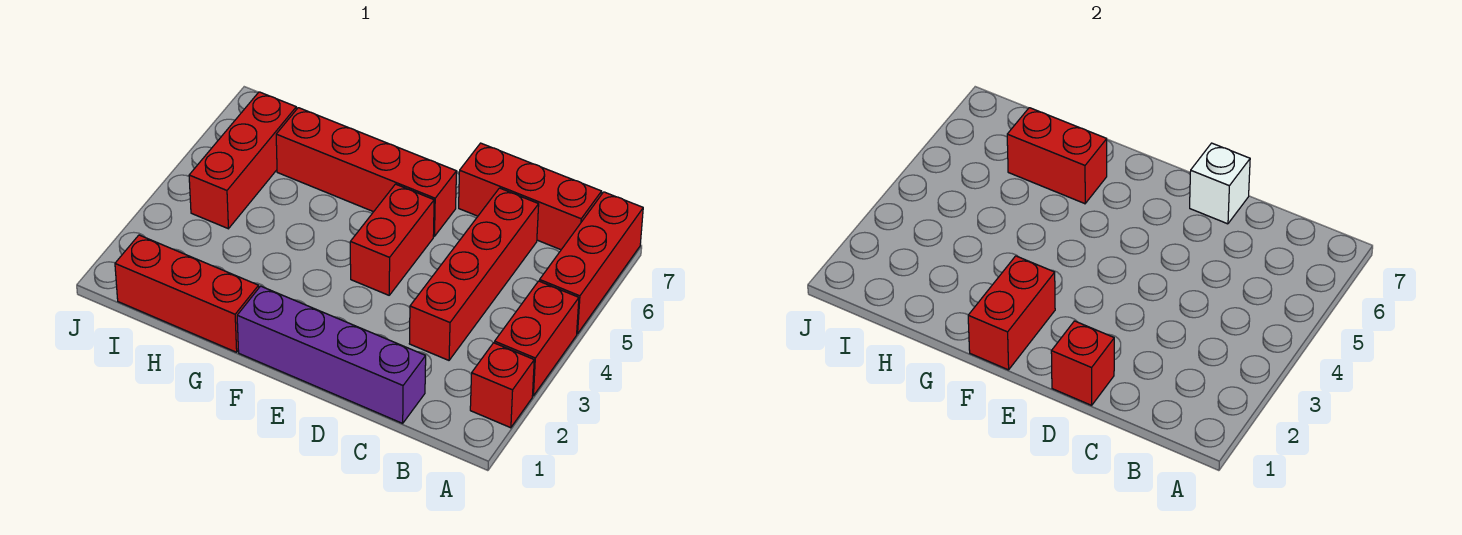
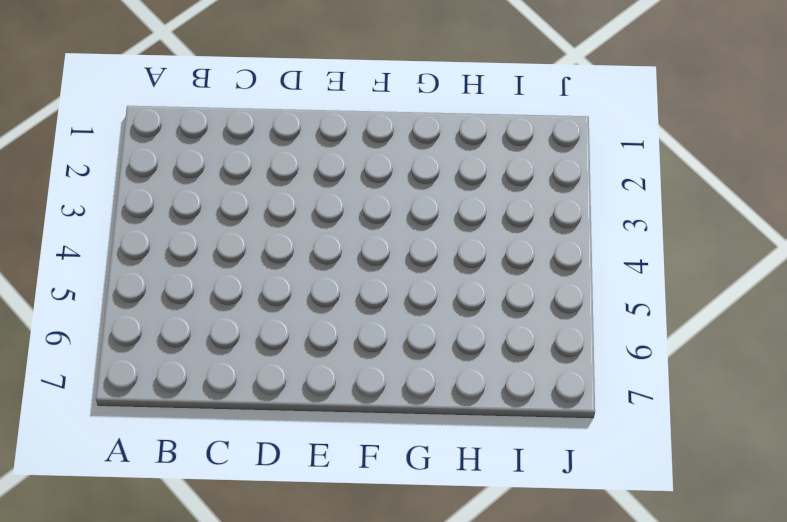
none -> red brick A2 level 1
none -> red brick A3:A4 level 1
none -> red brick A5:A7 level 1

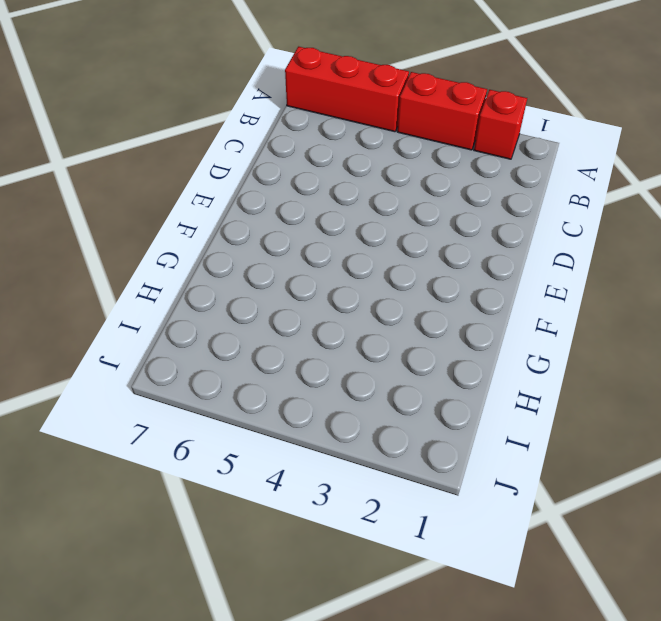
none -> red brick B7:D7 level 1
none -> purple brick C1:F1 level 1
none -> red brick C3:C6 level 1

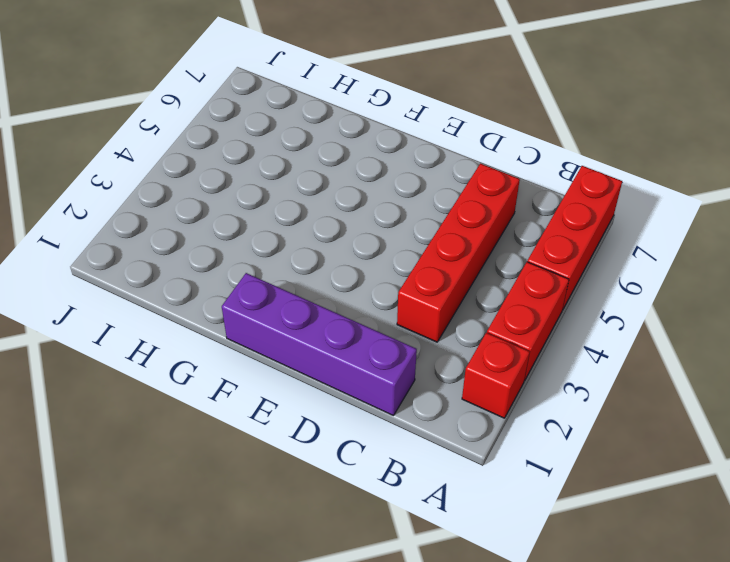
none -> red brick B7:D7 level 1
none -> red brick E4:E5 level 1
none -> red brick E6:H6 level 1

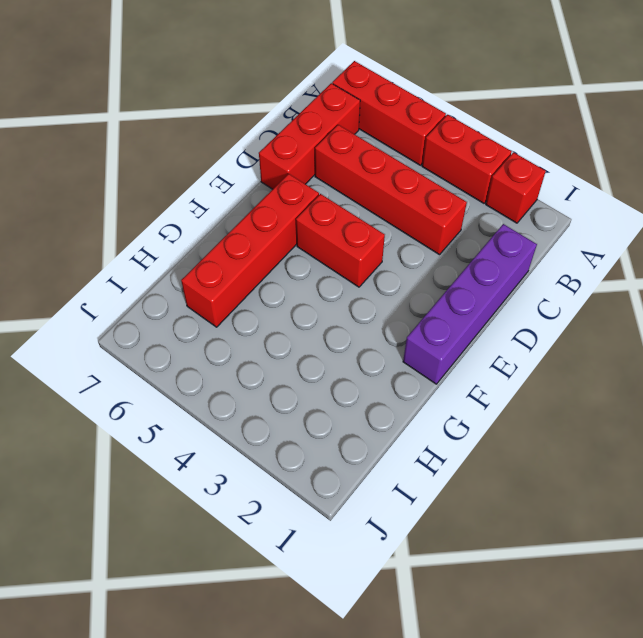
none -> red brick G1:I1 level 1
none -> red brick I4:I6 level 1
none -> red brick D1 level 2

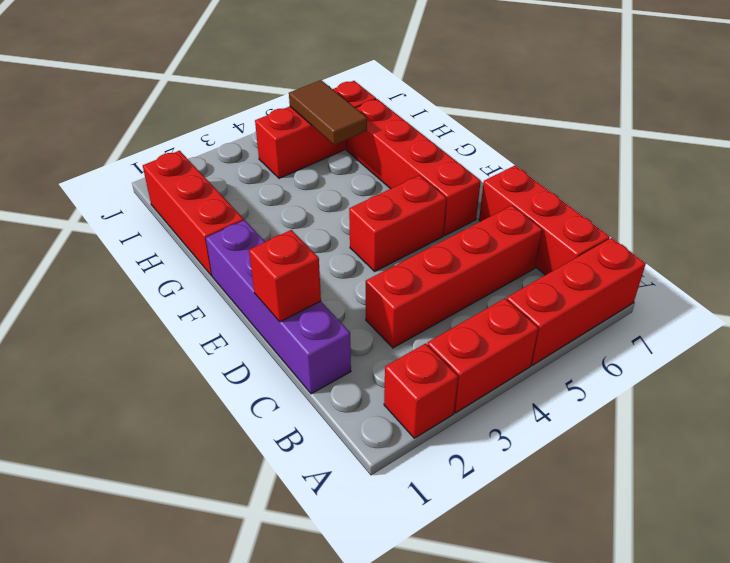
brown tile H5:I5 level 2 -> none
none -> white brick D7 level 2
none -> red brick F1:F2 level 2
none -> red brick G6:H6 level 2

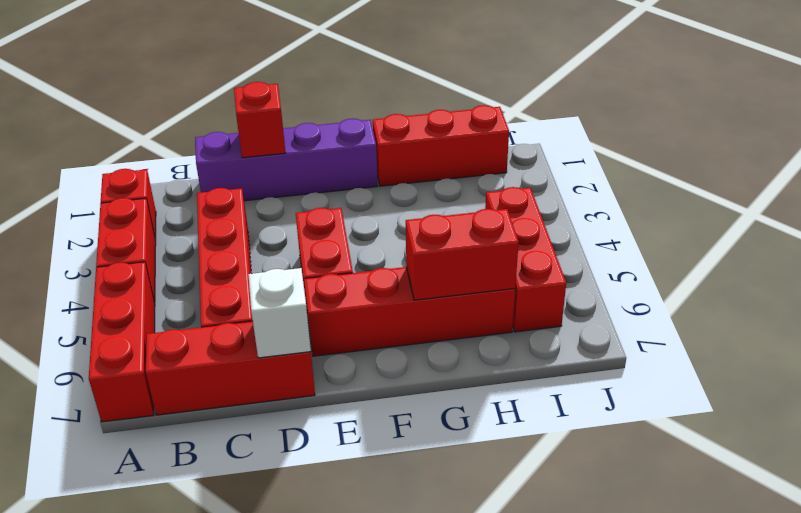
none -> red brick F1:F2 level 2

